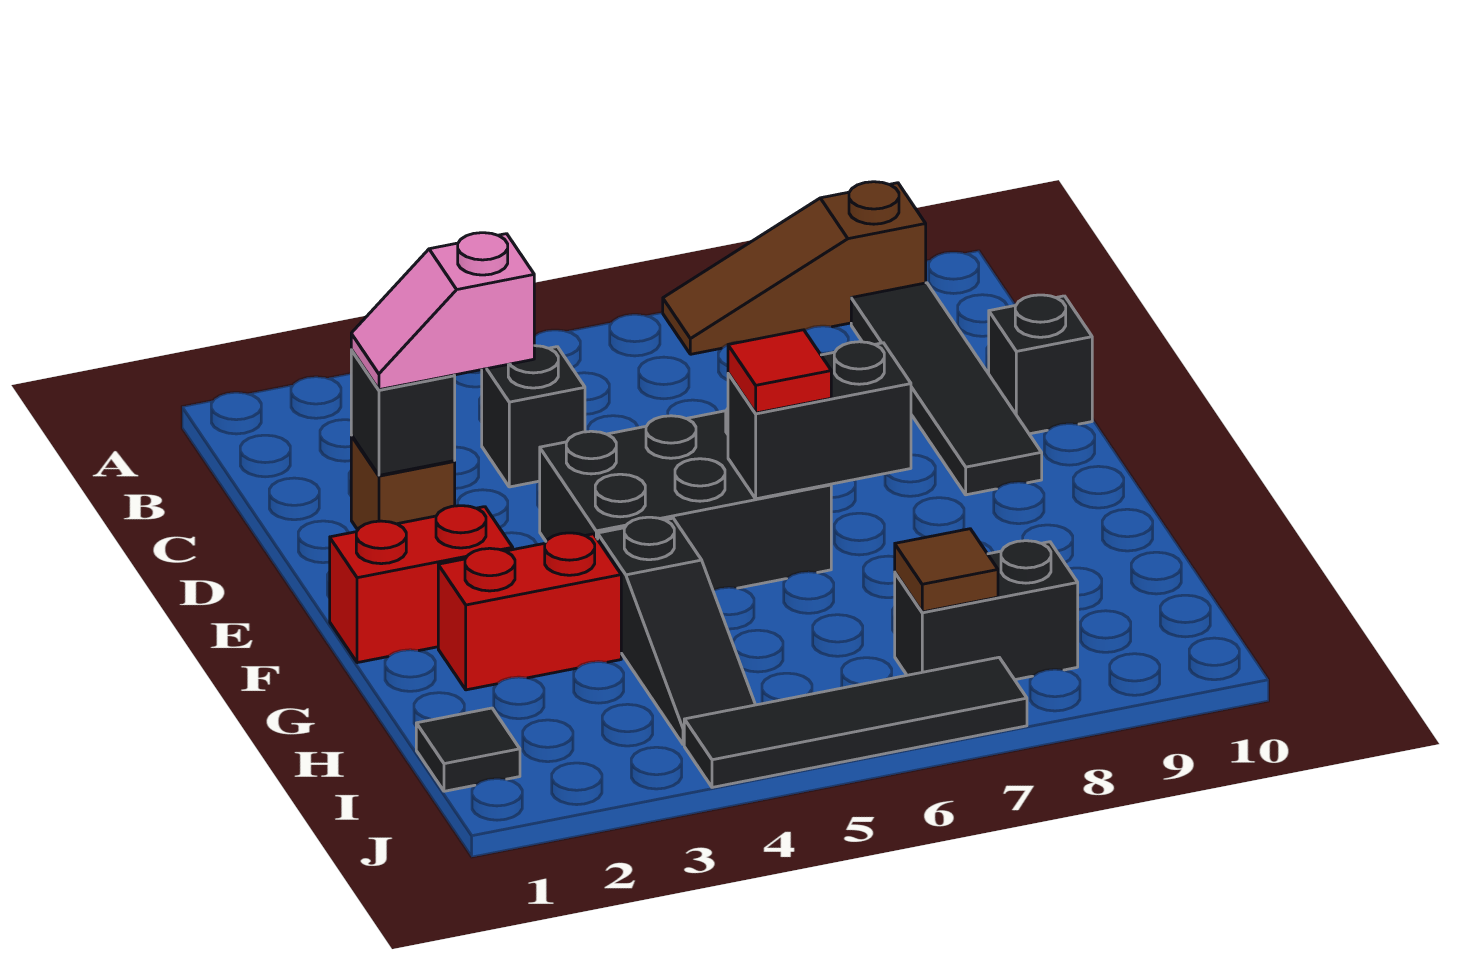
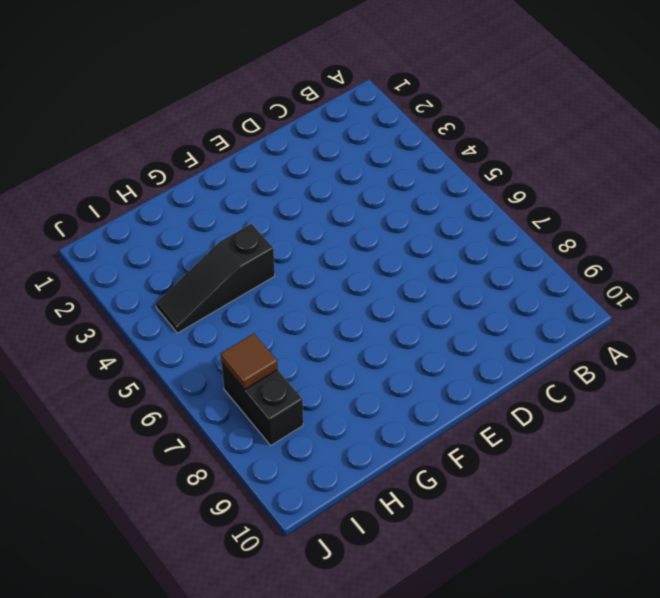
none -> brown slope A7:A9 level 1 top 9
none -> black tile B9:E9 level 1
none -> black brick C4 level 1

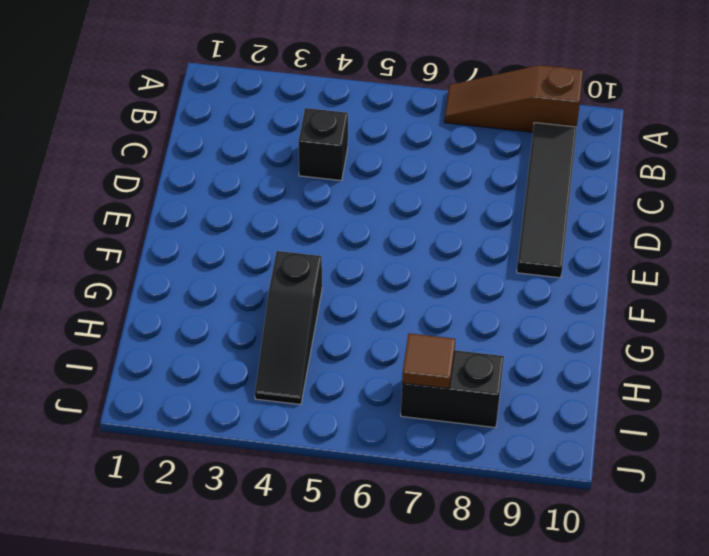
none -> brown brick D2 level 1
none -> black brick D10 level 1
none -> black brick E4:F6 level 1

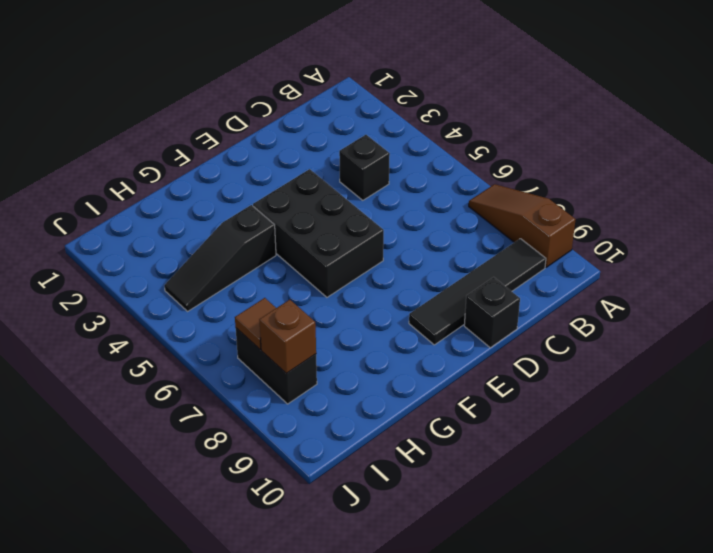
brown brick I8 level 2 -> brown brick D2 level 1
none -> red brick F1:F2 level 1
none -> red brick G2:G3 level 1
none -> black tile I1 level 1

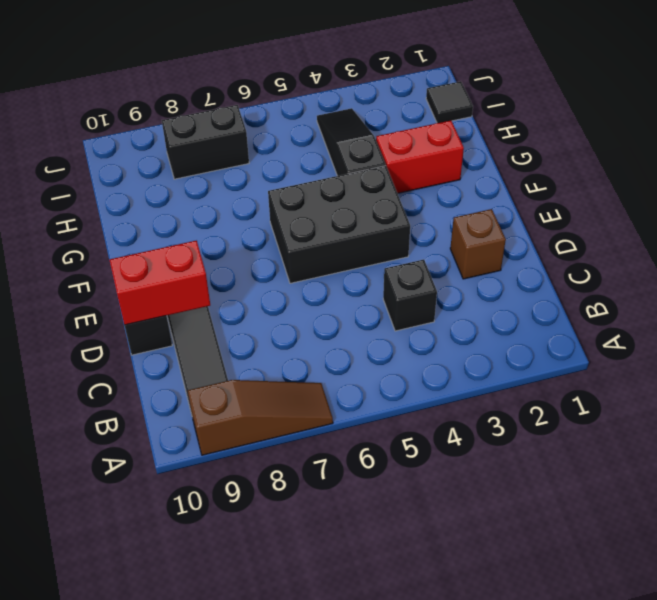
red brick D9:D10 level 2 -> red brick F1:F2 level 1
none -> black tile J4:J7 level 1
none -> black brick D2 level 2
none -> black brick F6:F7 level 2

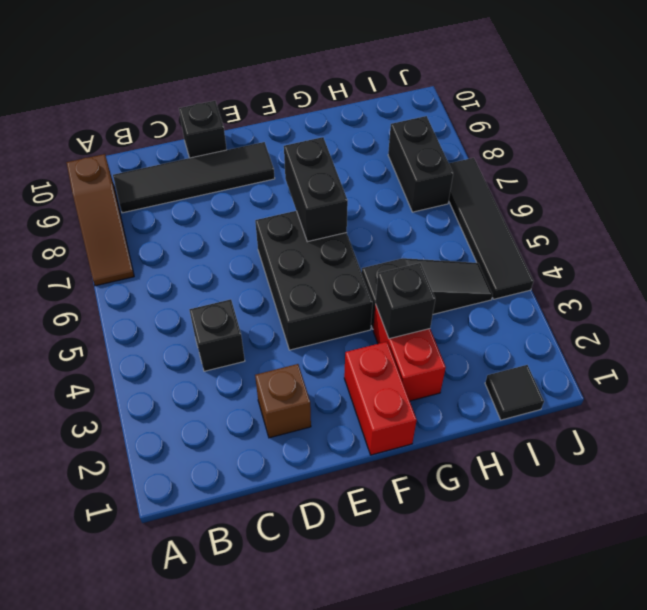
black brick G3 level 2 -> black brick D2 level 2
none -> brown tile I7 level 2
none -> pink slope D2:D3 level 3 top 3
none -> red tile F6 level 3

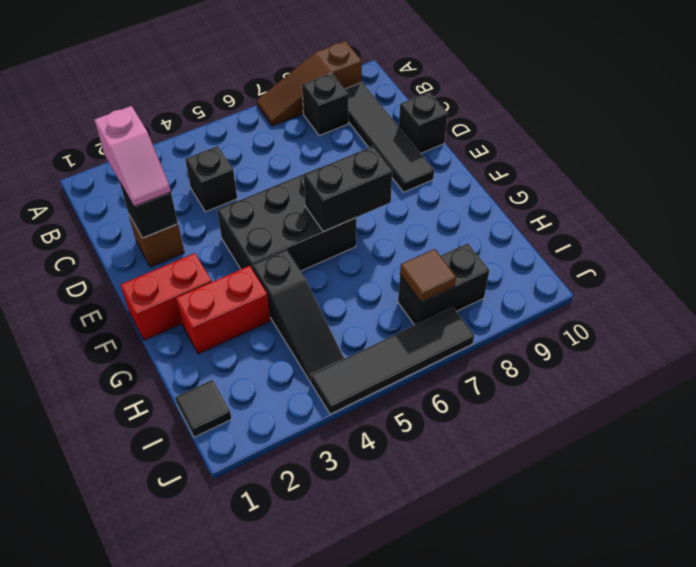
black brick B8 level 1 -> none
pink slope C2:D2 level 3 top C -> pink slope D2:D3 level 3 top 3
none -> red tile F6 level 3

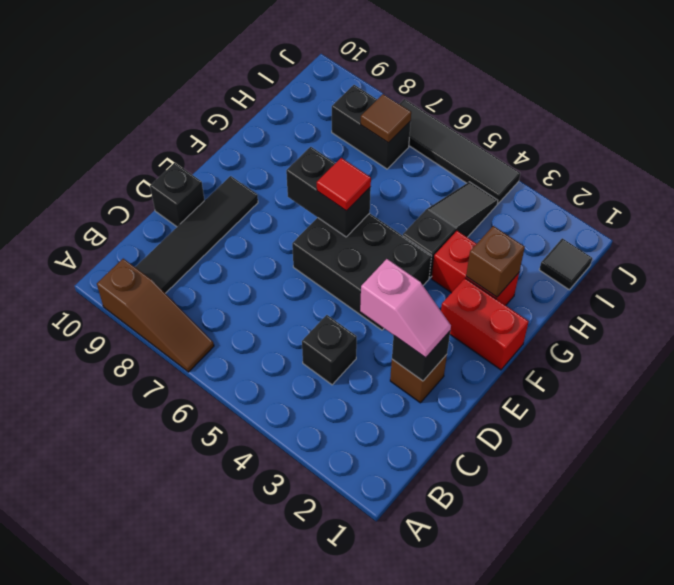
brown brick G2 level 2 -> none

